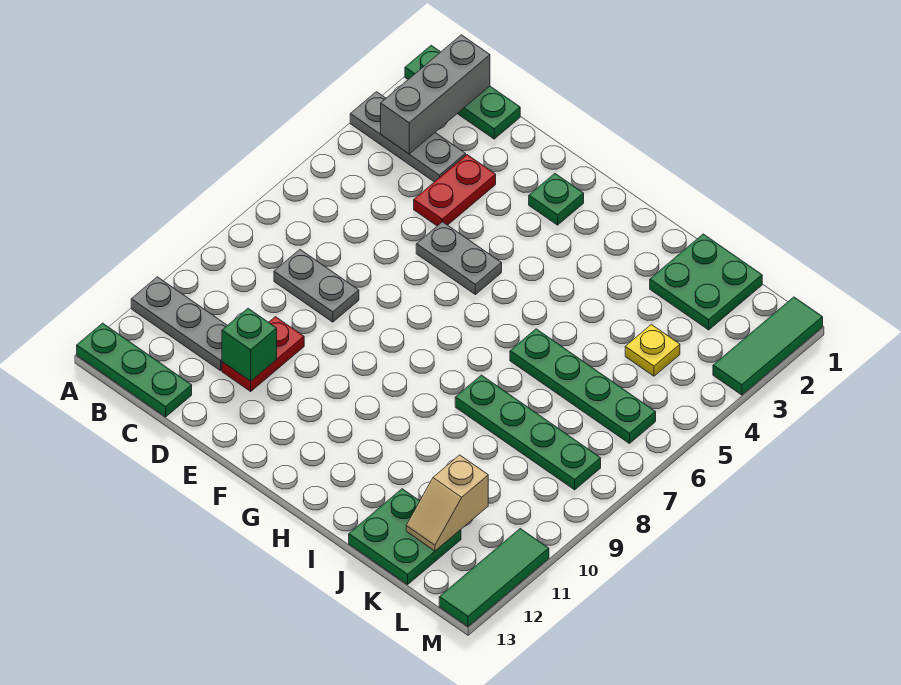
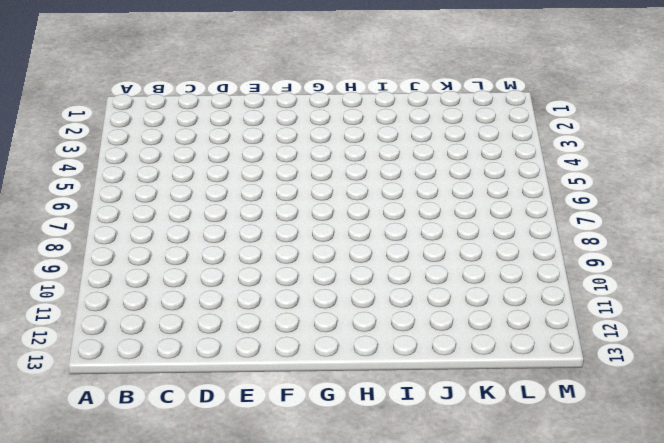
none -> green plate A1:C1 level 1
none -> grey plate A3:C3 level 1
none -> grey plate A11:C11 level 1

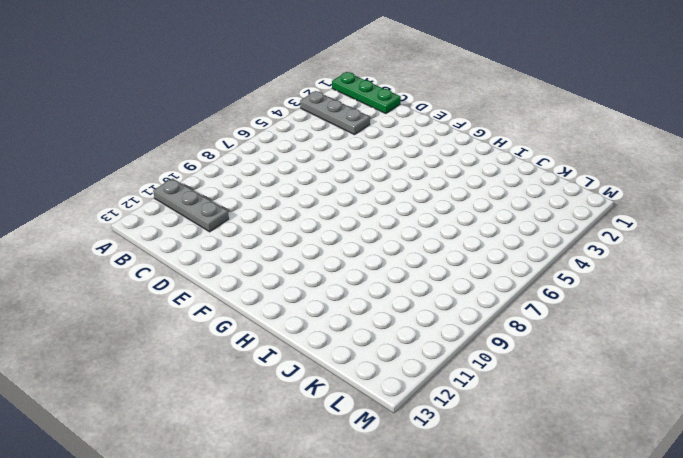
none -> green plate A13:C13 level 1
none -> grey plate C8:D8 level 1
none -> red plate D3:D4 level 1

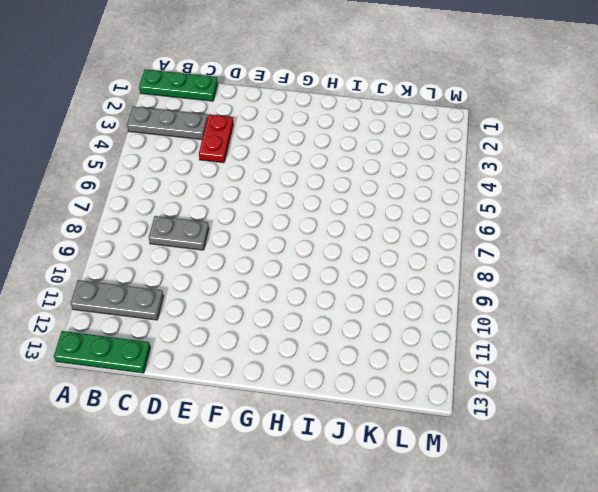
none -> red plate D10:D11 level 1
none -> grey plate E5:F5 level 1
none -> green plate F2 level 1

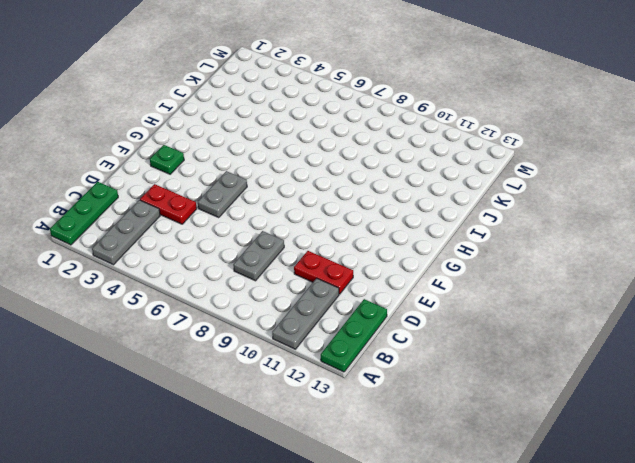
none -> green plate I6:L6 level 1
none -> green plate I8:L8 level 1
none -> green plate J1:K2 level 1

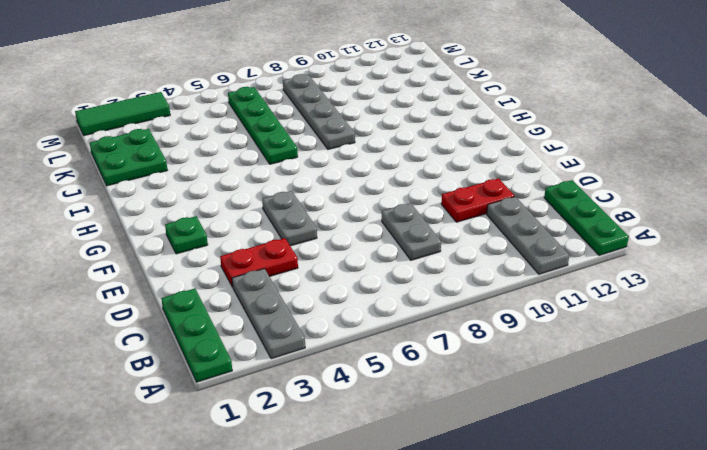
grey plate I8:L8 level 1 -> green plate I8:L8 level 1
none -> green plate J12:K13 level 1
none -> yellow plate K4 level 1
none -> green tile M11:M13 level 1

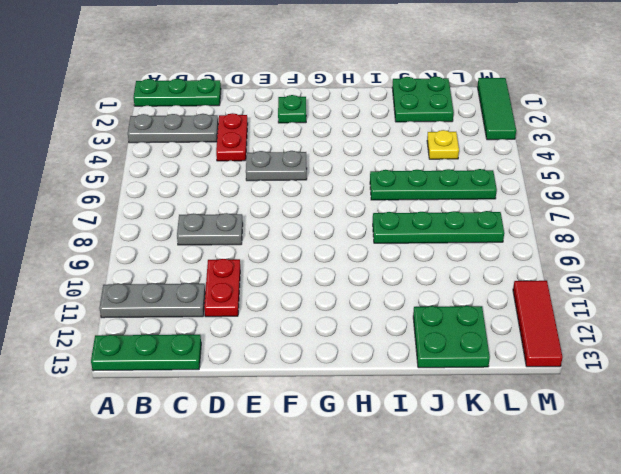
red tile M11:M13 level 1 -> green tile M11:M13 level 1
none -> grey brick B1:B3 level 2
none -> green brick D11 level 2
none -> tan slope K11:K12 level 2 top 11

